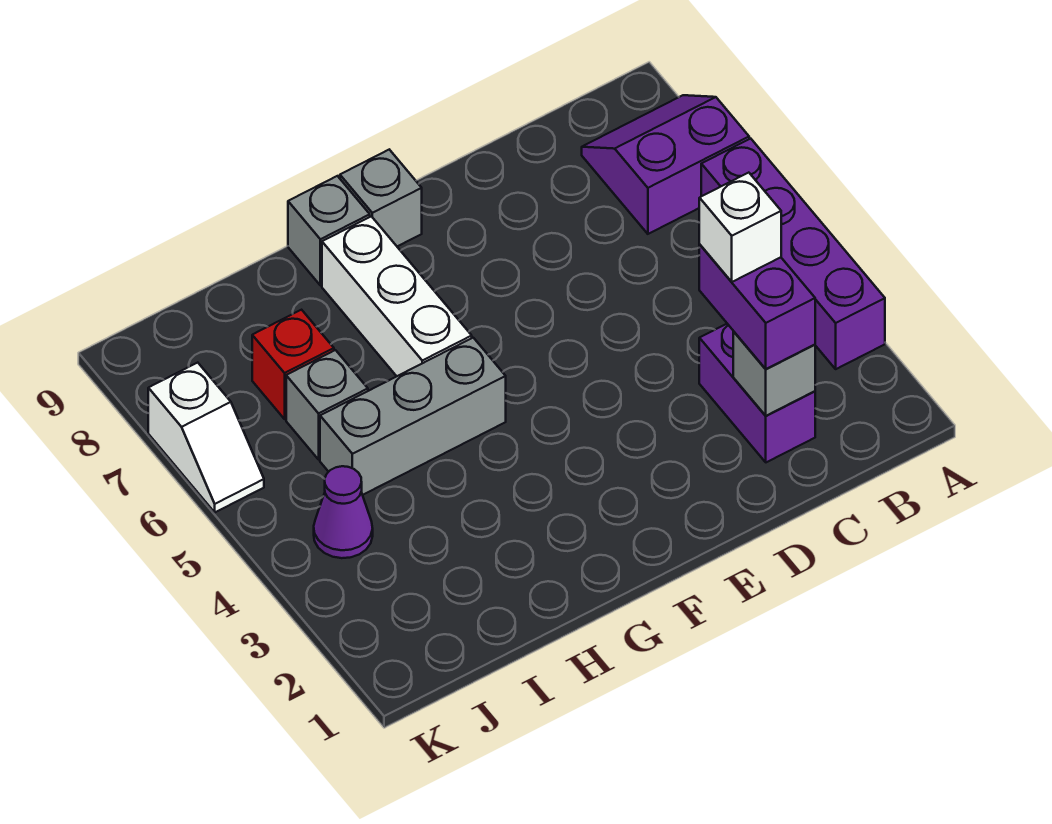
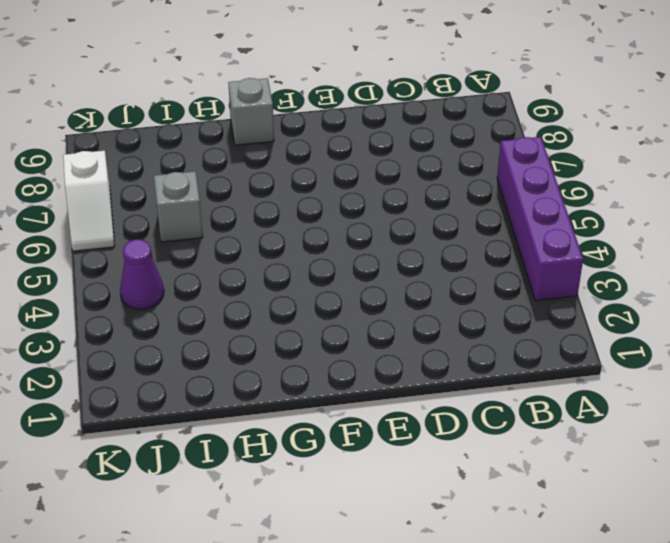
none -> purple slope A7:B8 level 1 top 7
none -> purple brick C2:C3 level 1
none -> grey brick F9 level 1

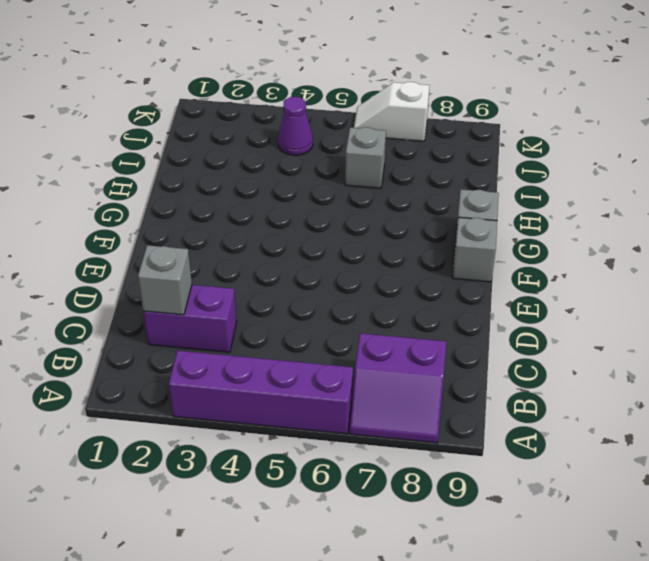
purple slope A7:B8 level 1 top B -> purple slope A7:B8 level 1 top 7
none -> grey brick G5:I5 level 1
none -> white brick G6:G8 level 1
none -> red brick I7 level 1

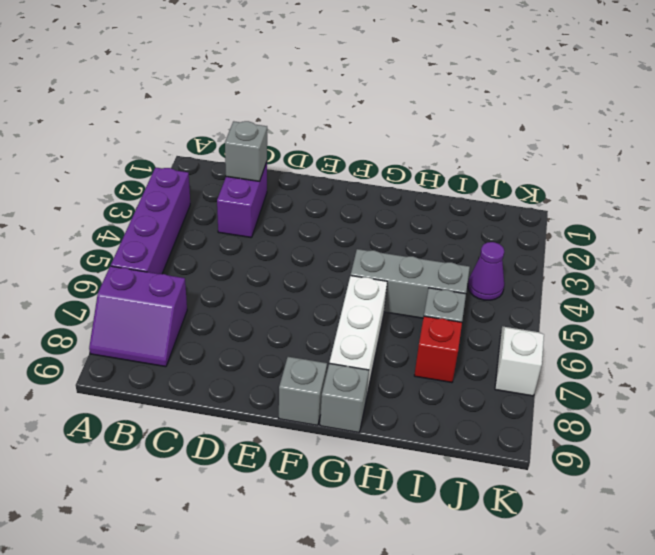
none -> purple brick C2:C3 level 3
none -> white brick C3 level 4

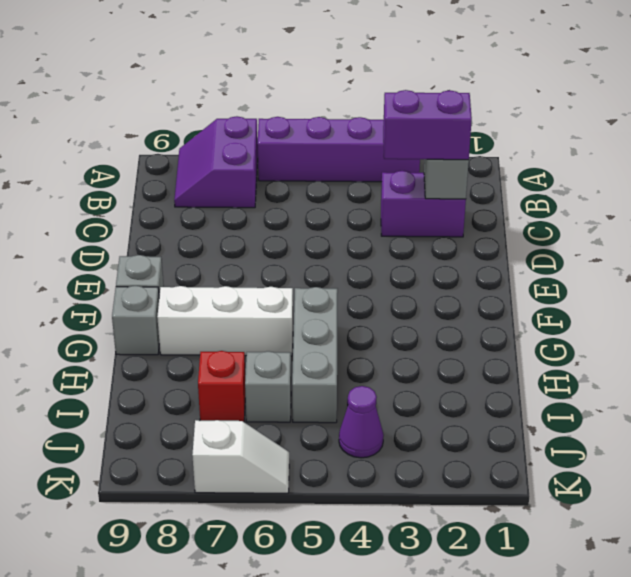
none -> white brick C3 level 4

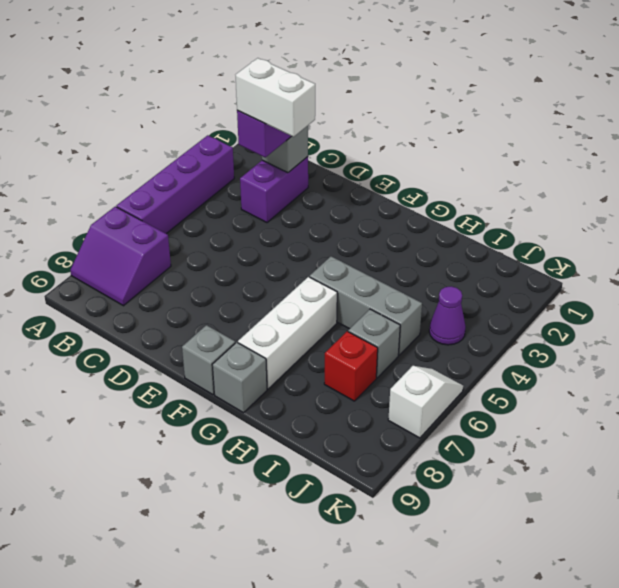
white brick C3:D3 level 4 -> white brick C3 level 4

